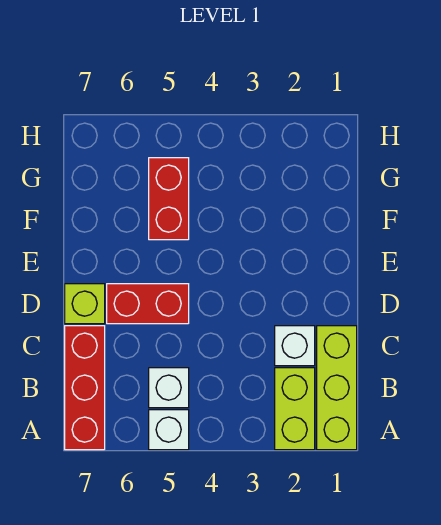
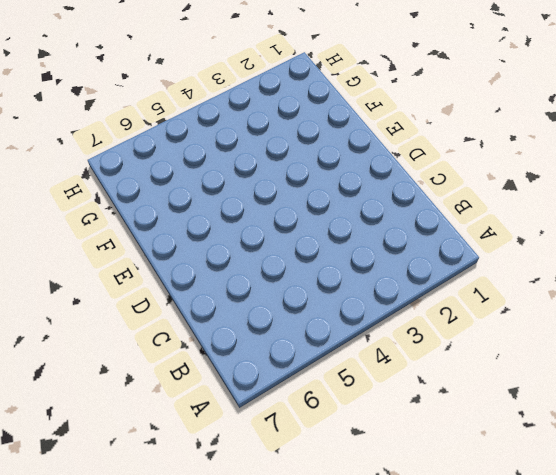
none -> lime brick A1:C1 level 1
none -> lime brick A2:B2 level 1

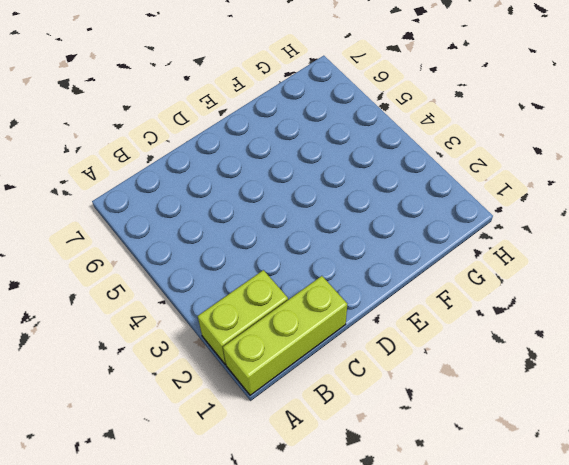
none -> white brick A5 level 1
none -> red brick A7:C7 level 1

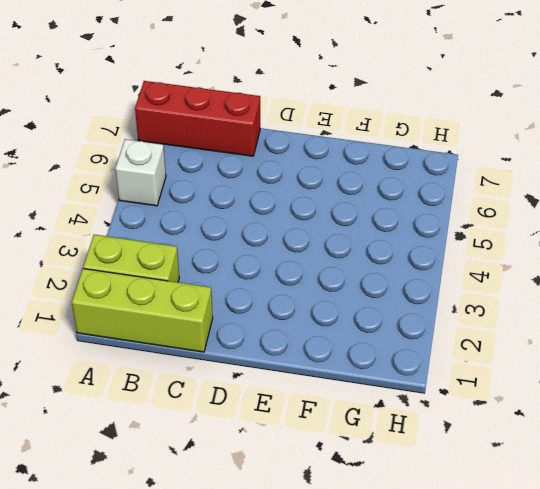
none -> white brick B5 level 1
none -> white brick C2 level 1

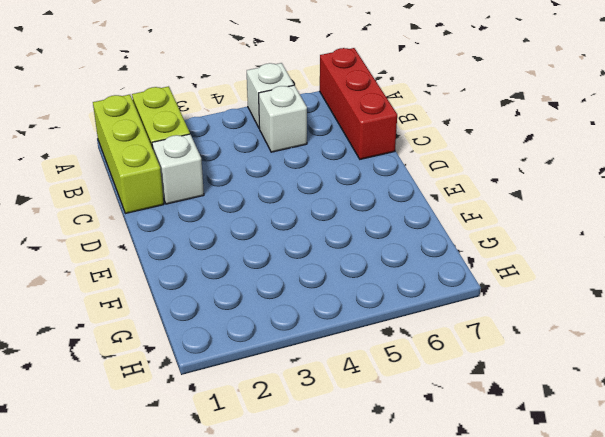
none -> red brick D5:D6 level 1
none -> lime brick D7 level 1

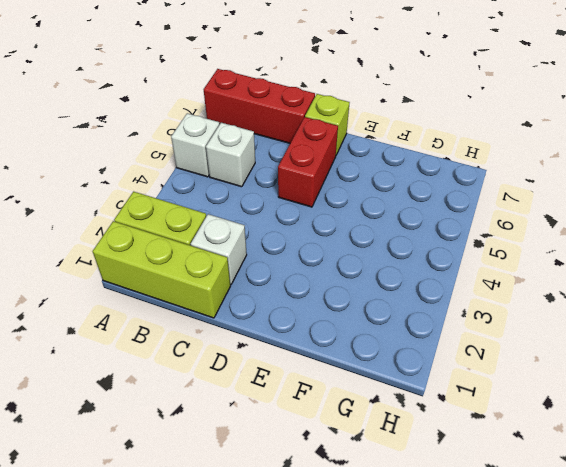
none -> red brick F5:G5 level 1

